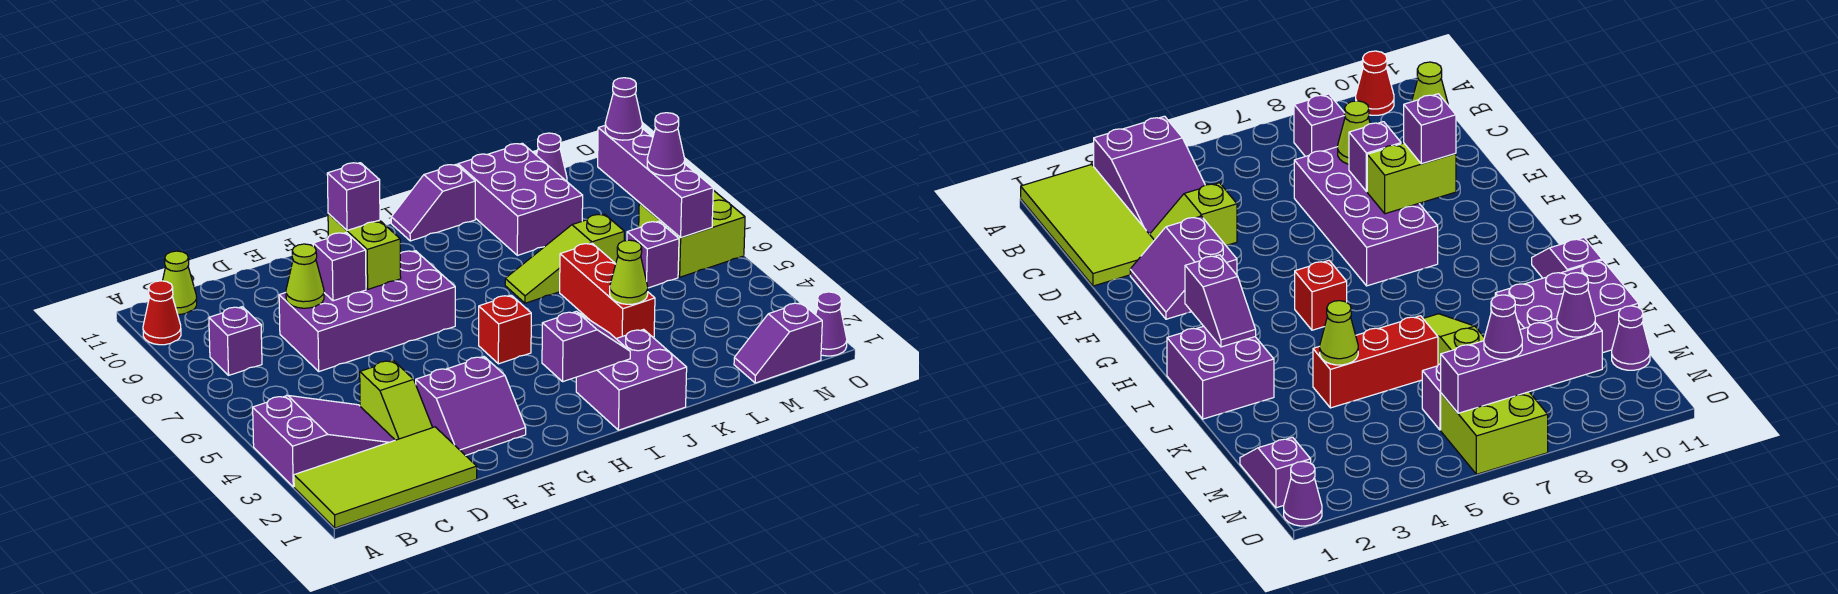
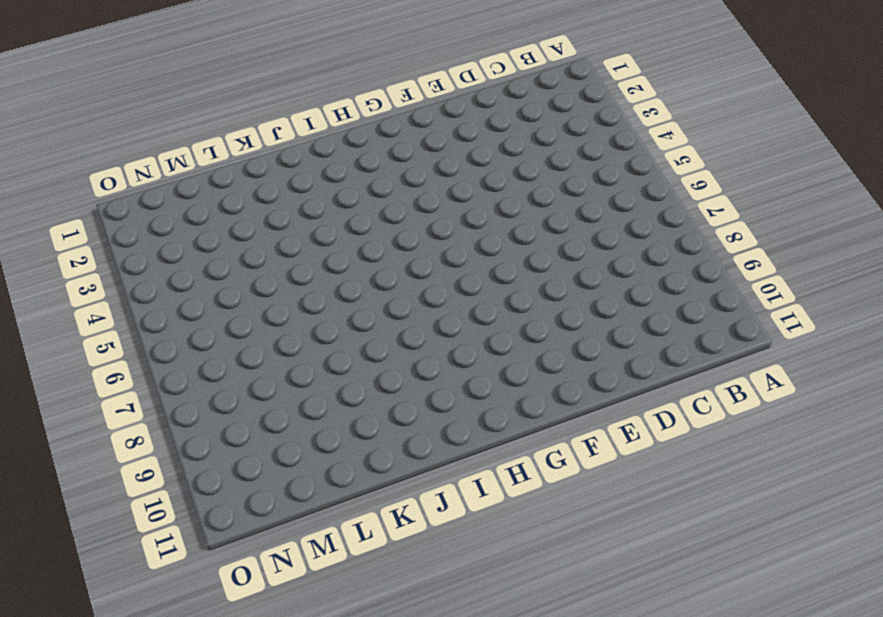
none -> lime tile A1:D2 level 1
none -> purple slope A3:C4 level 1 top A
none -> red cone A10 level 1

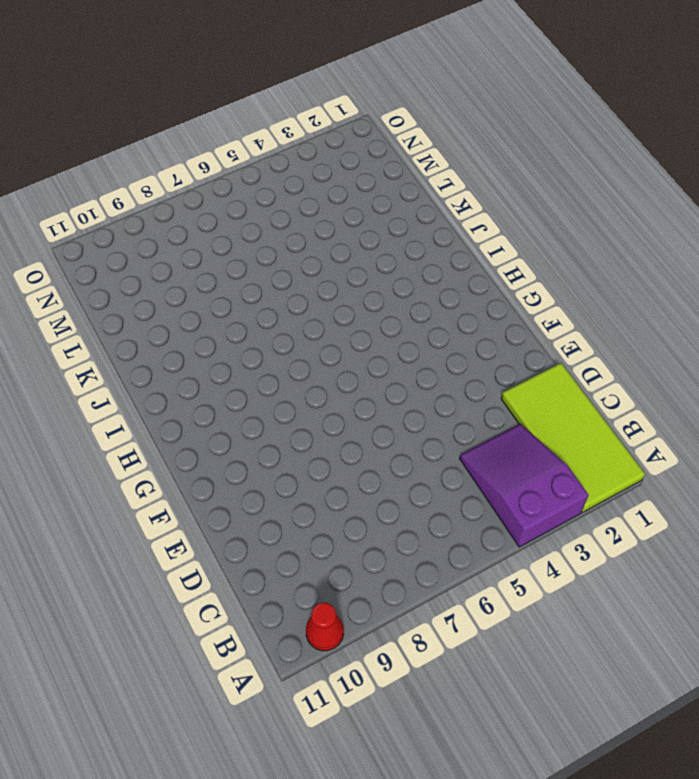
none -> purple brick B8 level 1
none -> lime cone B11 level 1
none -> lime slope D3:D4 level 1 top 4

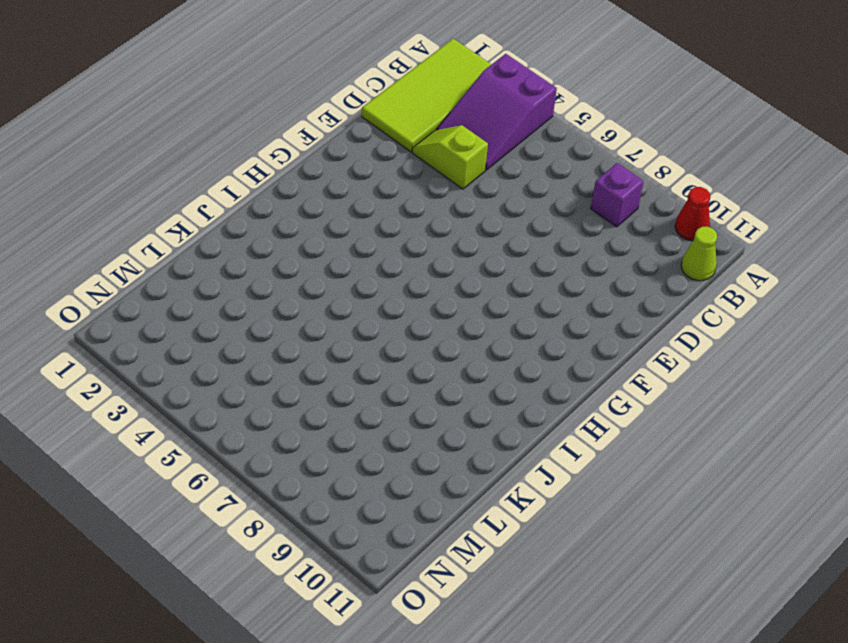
none -> purple brick D7:G8 level 1
none -> purple slope E2:F3 level 1 top 3
none -> red brick H5 level 1

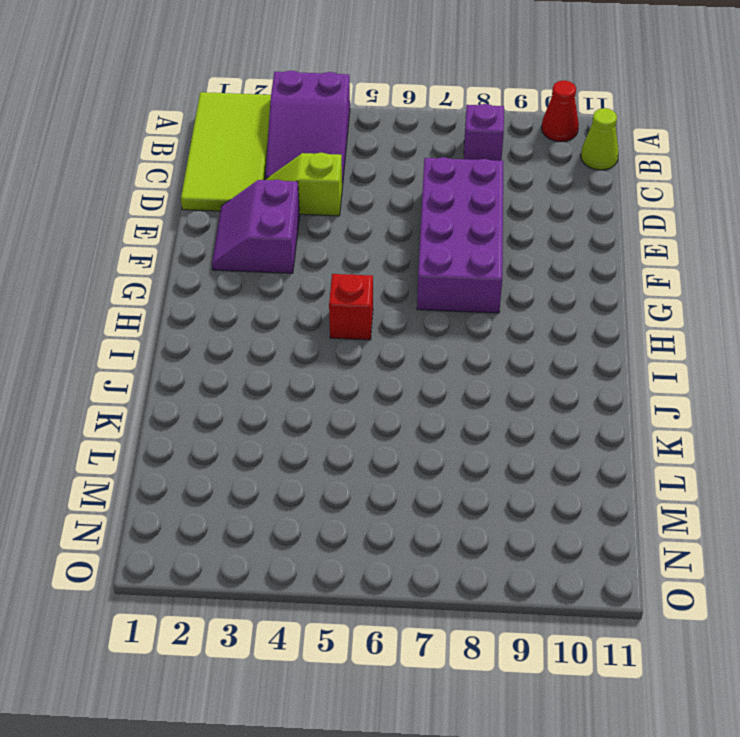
none -> purple brick I1:J2 level 1
none -> purple slope I11:J11 level 1 top J
none -> lime slope J7:L7 level 1 top L

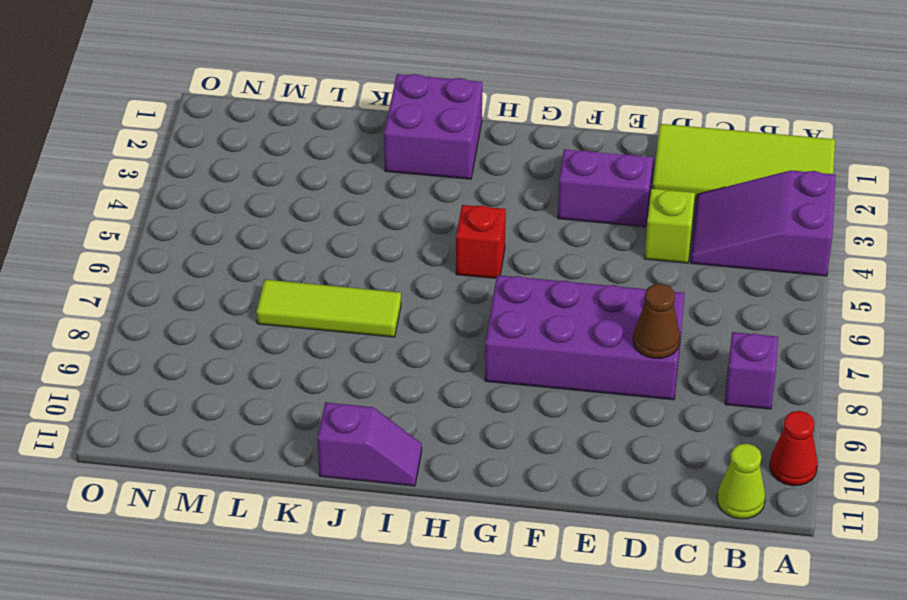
brown cone D8 level 2 -> lime cone D8 level 2
lime tile J7:L7 level 1 -> lime slope J7:L7 level 1 top L
none -> red brick K4:K6 level 1
none -> purple brick K9:L11 level 1
none -> purple slope M1:N1 level 1 top N

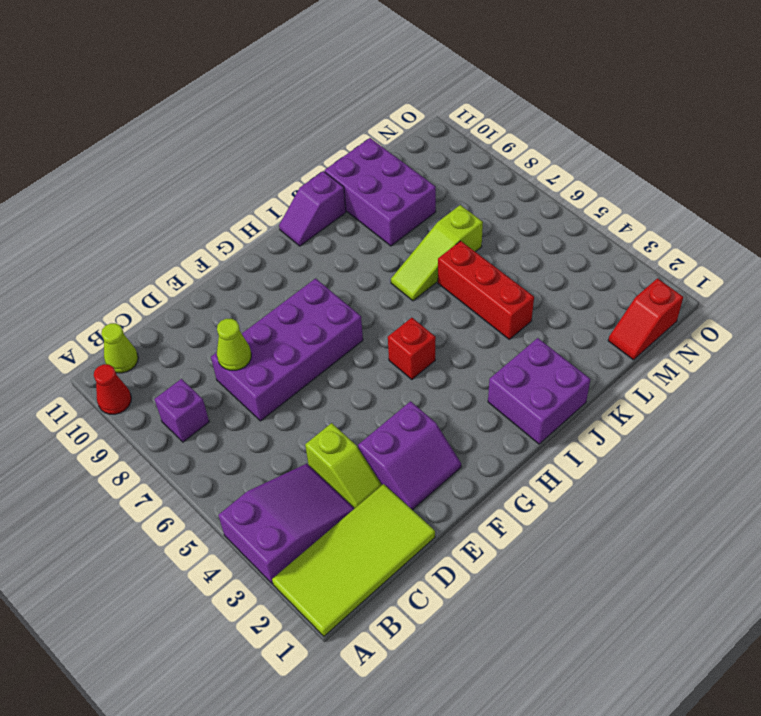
red slope M1:N1 level 1 top N -> purple slope M1:N1 level 1 top N
none -> purple brick M6 level 1
none -> purple cone M11 level 1
none -> lime brick N6:O7 level 1

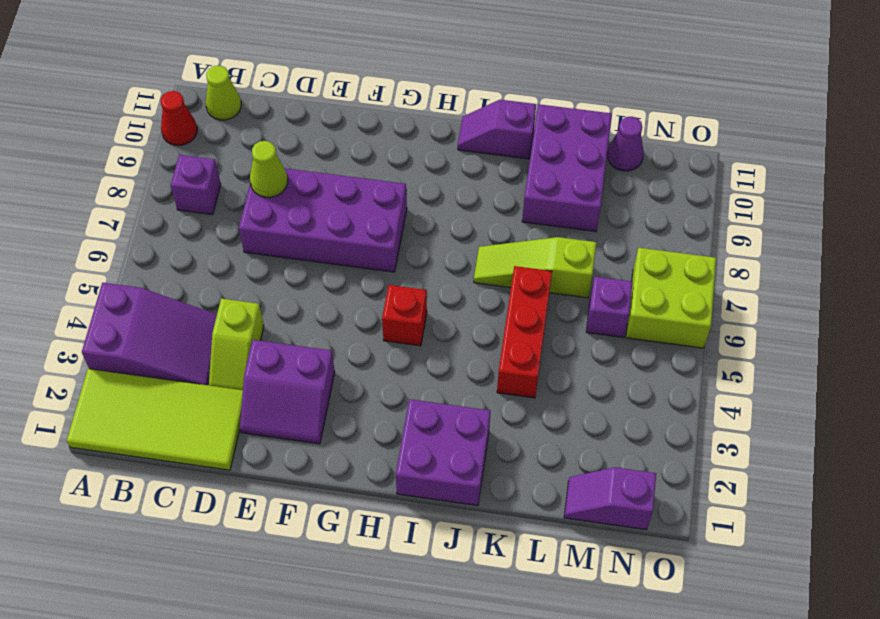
none -> purple cone O1 level 1
none -> purple brick E8 level 2
none -> lime brick F8:F9 level 2

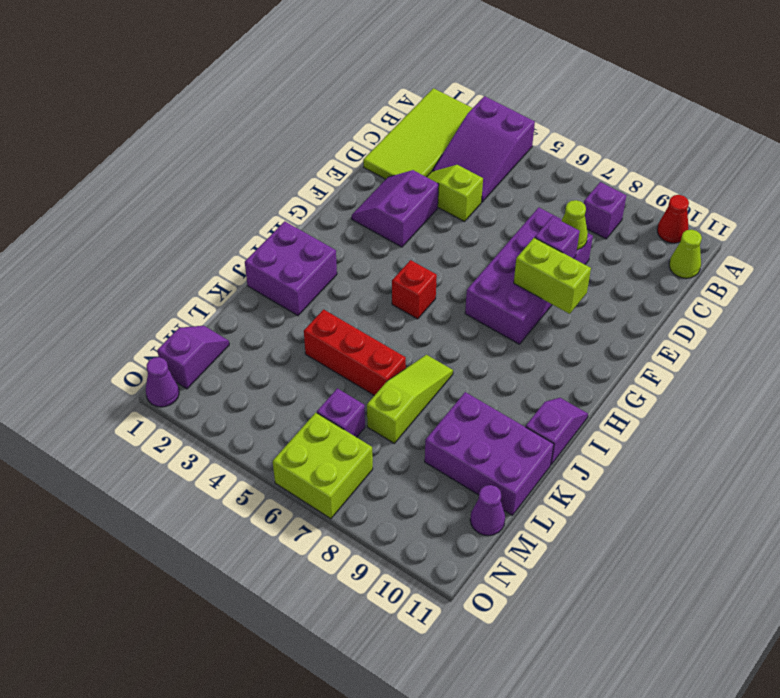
none -> purple slope H2:I2 level 2 top H
none -> lime cone K4 level 2
none -> purple brick N6:N9 level 2

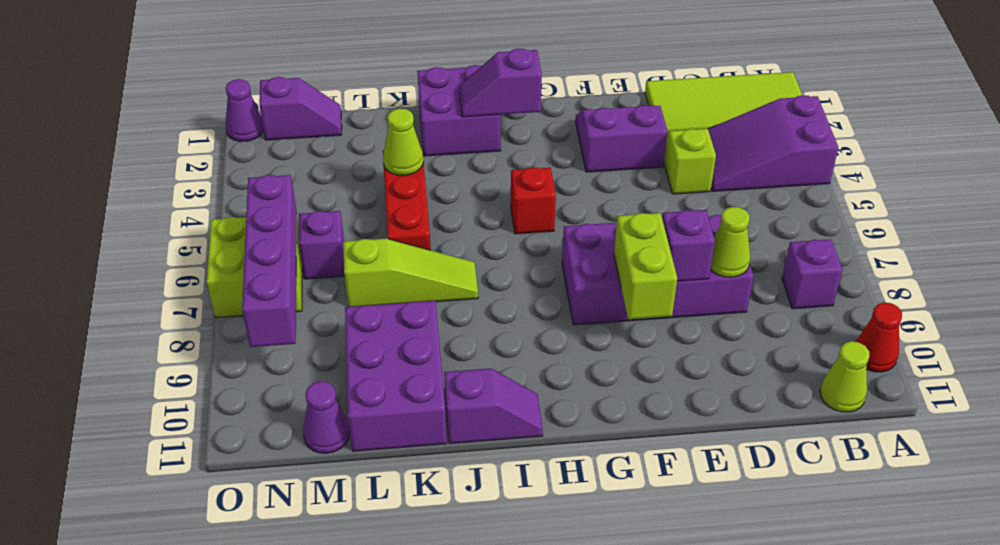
none -> purple brick F9 level 3
none -> purple cone N7 level 3
none -> purple cone N9 level 3

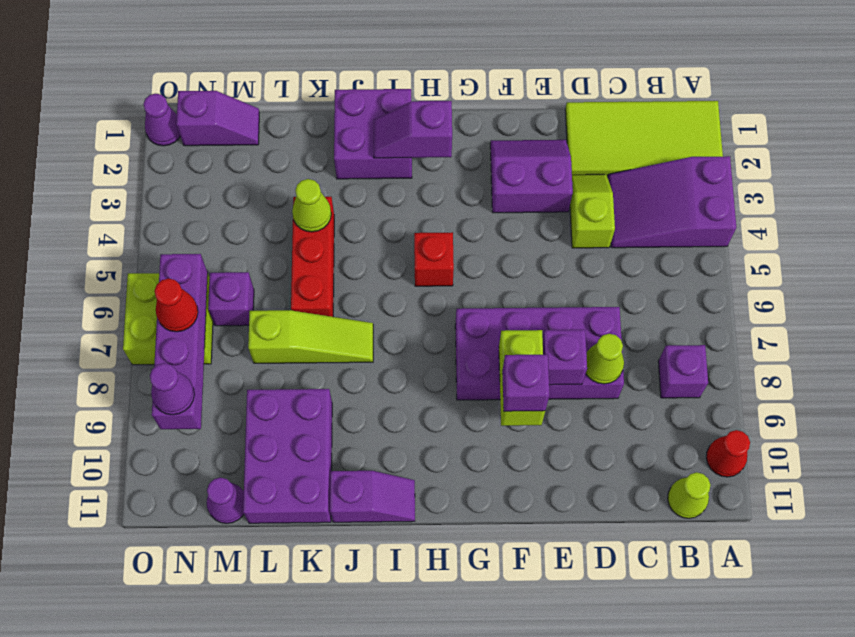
red cone N7 level 3 -> purple cone N7 level 3

